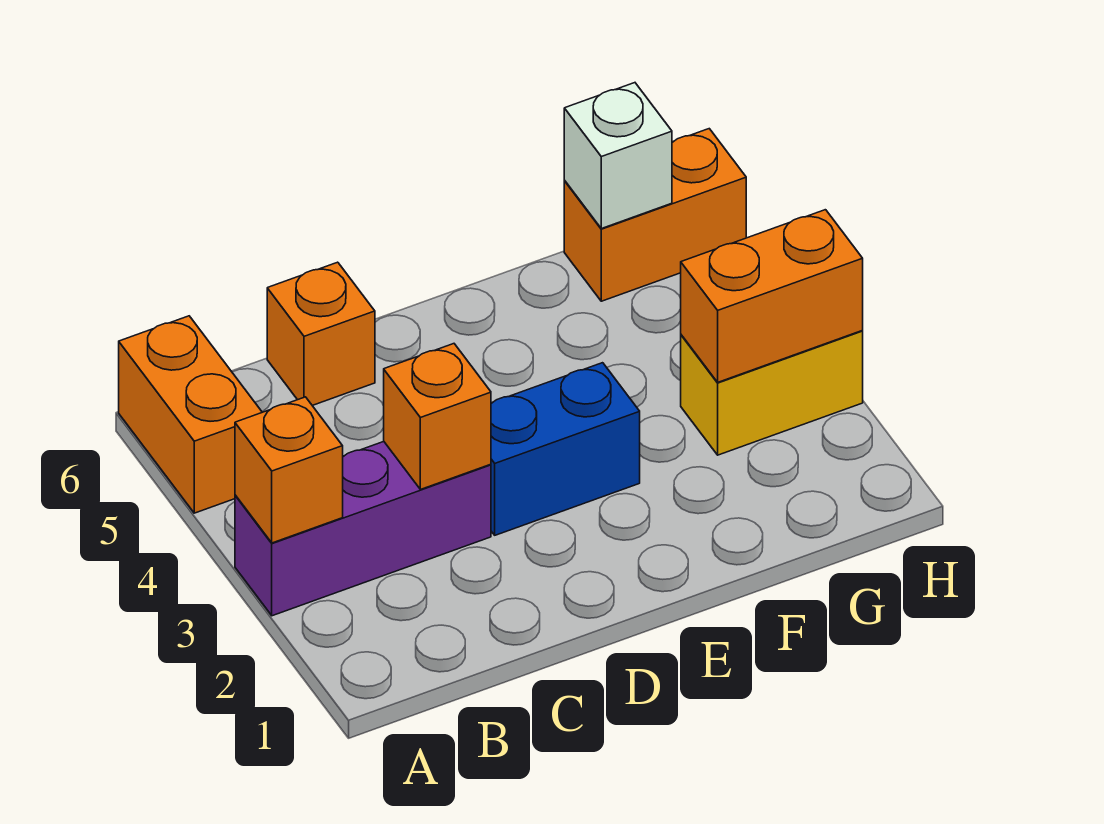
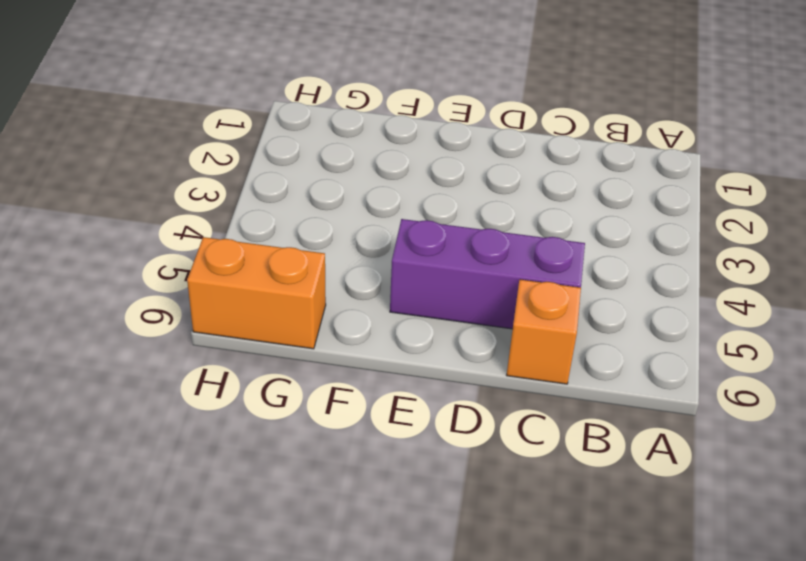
purple brick C5:E5 level 1 -> purple brick A3:C3 level 1
none -> orange brick A5:A6 level 1
none -> blue brick D3:E3 level 1

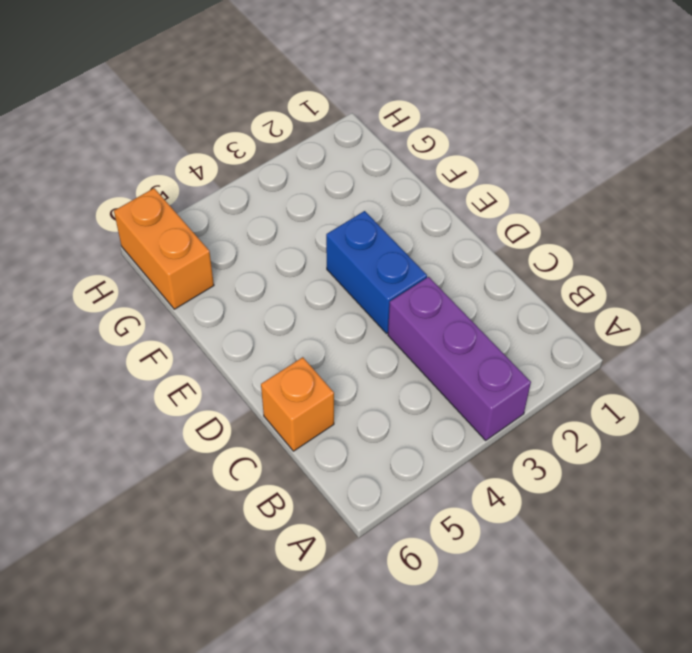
none -> orange brick A5:A6 level 1
none -> yellow brick G3:H3 level 1

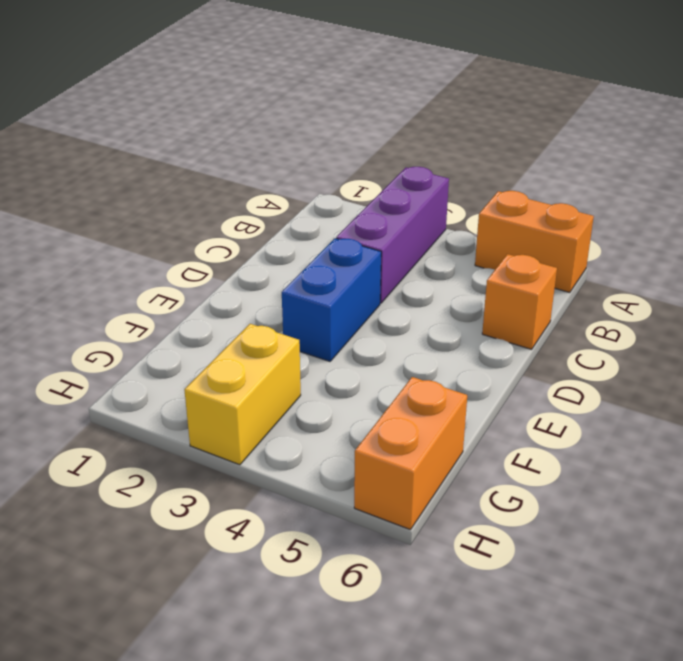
none -> orange brick A3 level 2
none -> orange brick C3 level 2

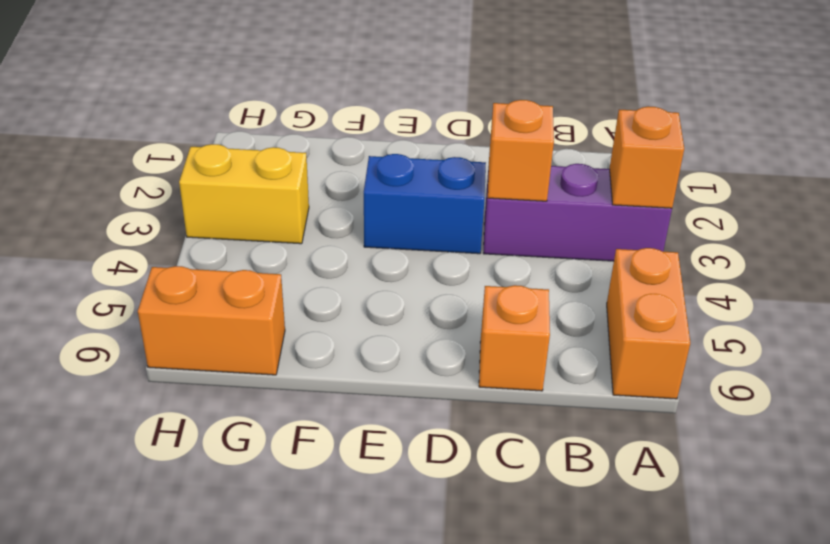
none -> orange brick G3:H3 level 2
none -> white brick G6 level 2

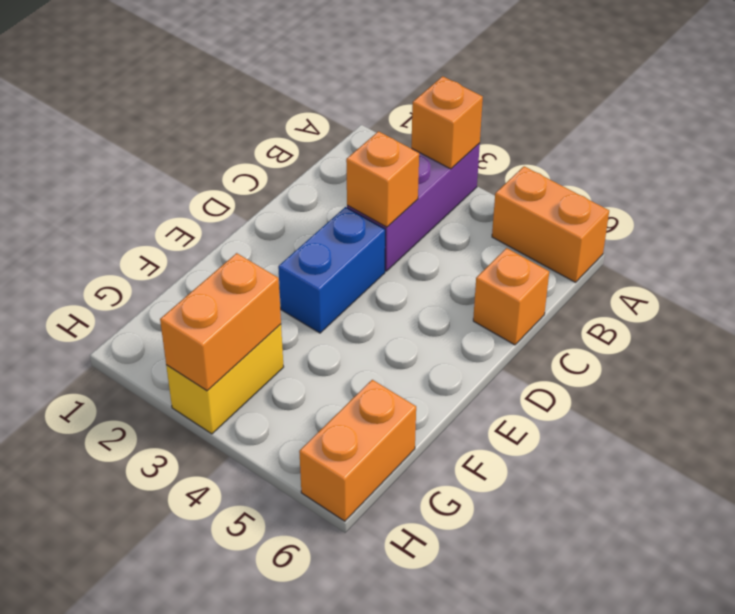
none -> white brick G6 level 2

